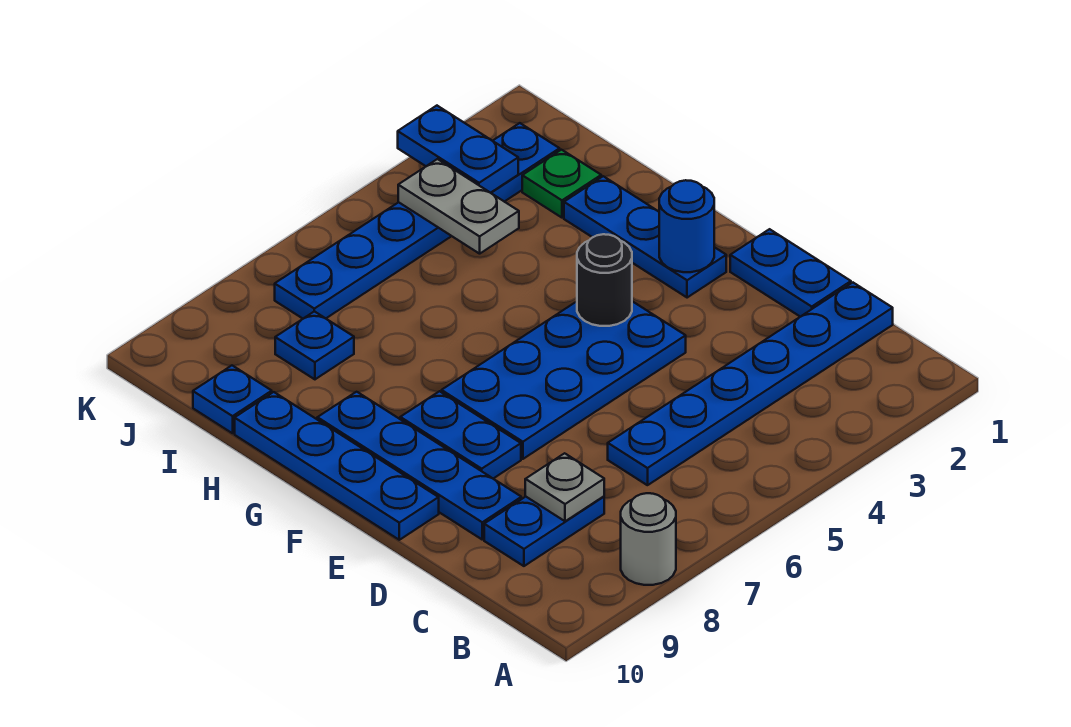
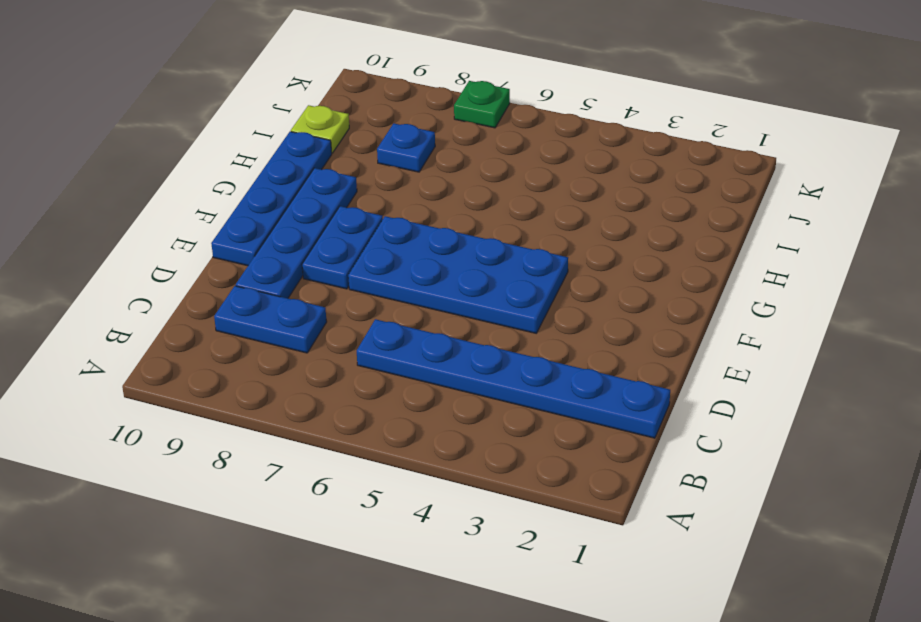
lime plate I10 level 1 -> blue plate I10 level 1
green plate K7 level 1 -> green plate I2 level 1
none -> grey round brick A8 level 1
none -> blue plate D1:E1 level 1
none -> blue plate F2:H2 level 1

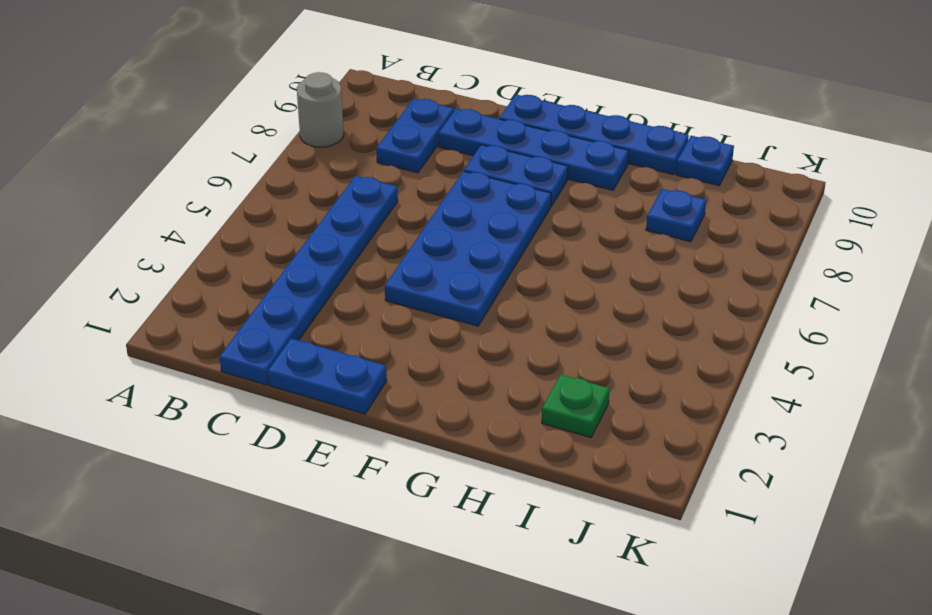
none -> blue plate F2:H2 level 1
none -> blue plate J2:J7 level 1
none -> grey plate C8 level 2

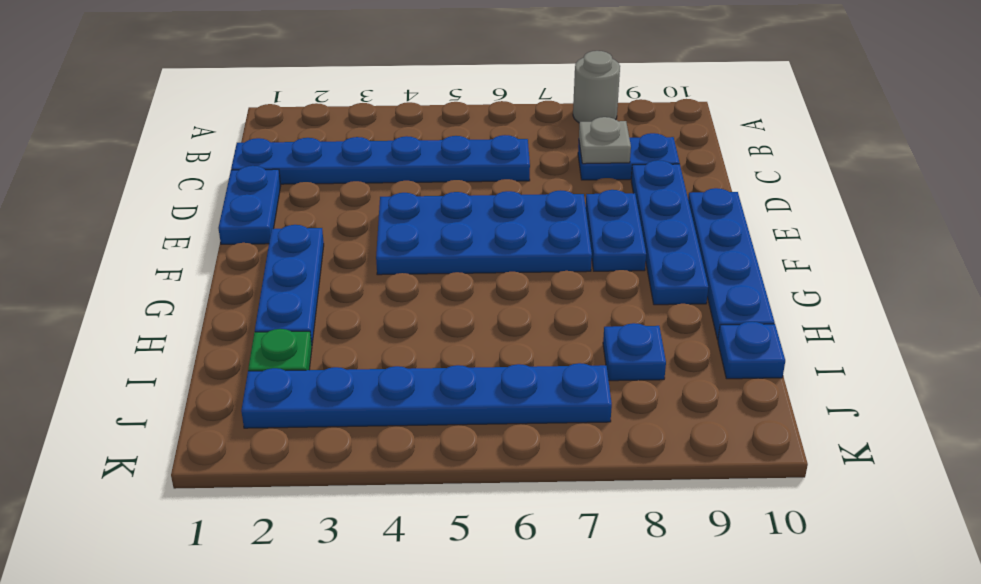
none -> blue round brick F2 level 2
none -> black round brick F4 level 2
none -> grey plate I4:J4 level 2

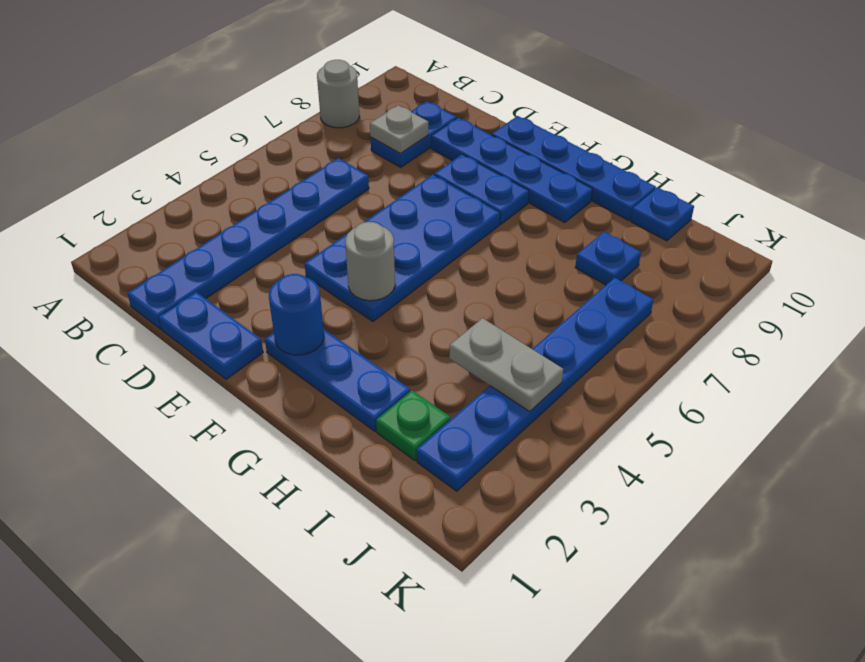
grey round brick F4 level 2 -> black round brick F4 level 2
none -> blue plate J3:K3 level 2

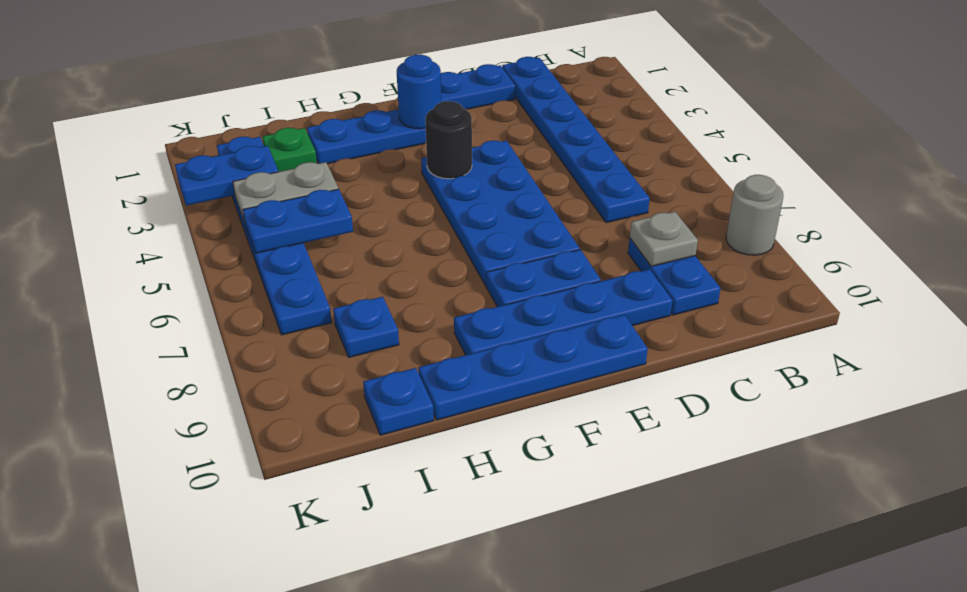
blue plate I5:J5 level 2 -> none

